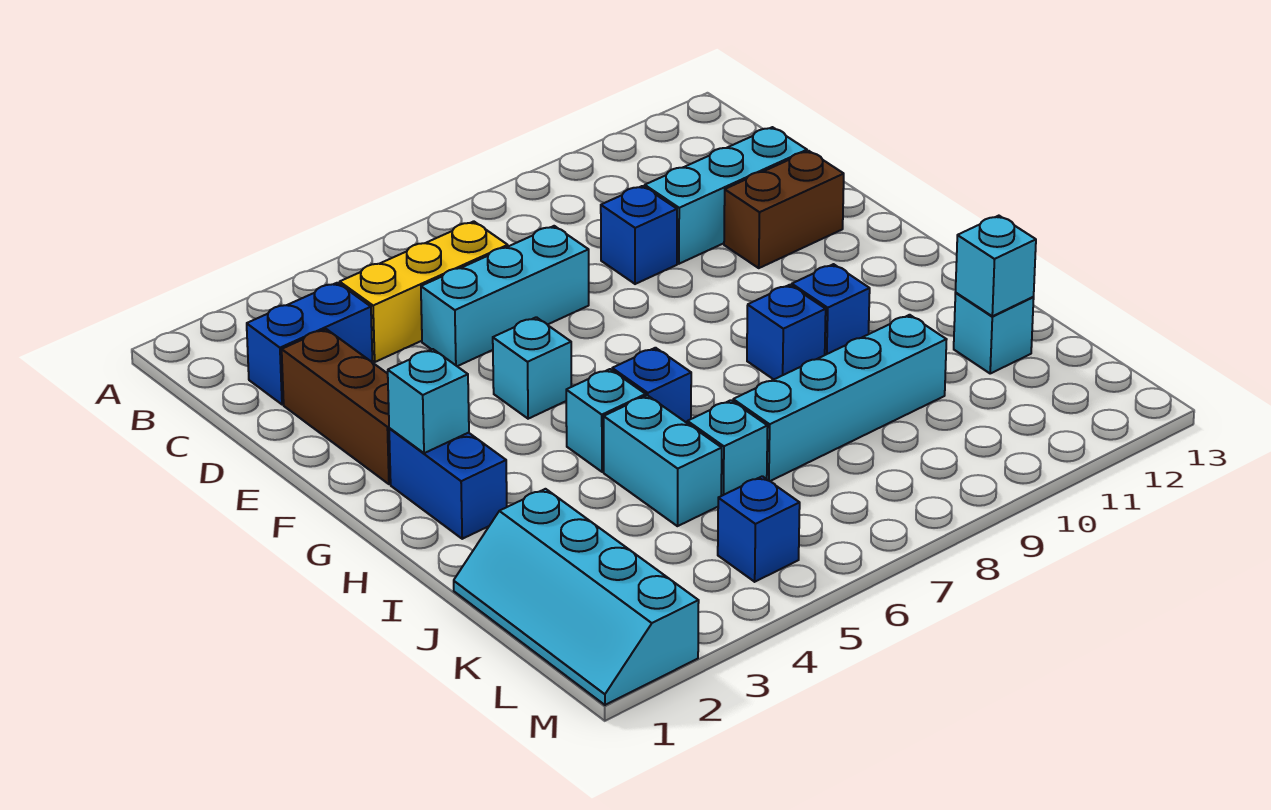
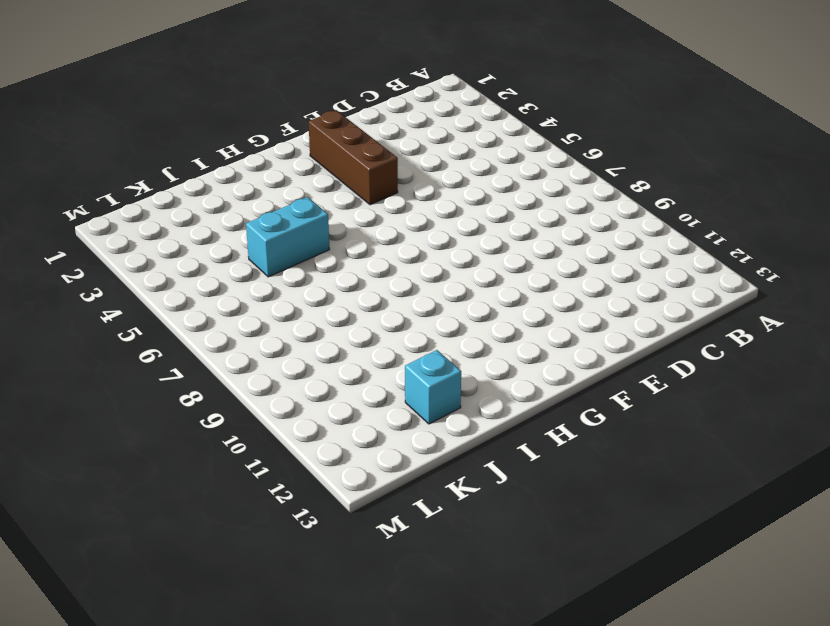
brown brick F2:F4 level 1 -> brown brick D2:F2 level 1
none -> blue brick C2:C3 level 1
none -> yellow brick C4:C6 level 1
none -> cyan brick D5:D7 level 1

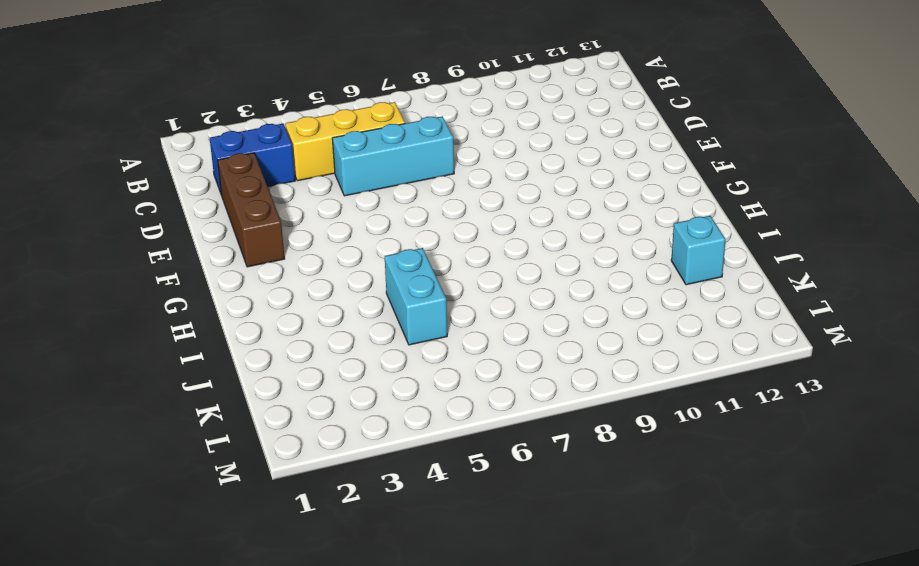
none -> blue brick D9 level 1
none -> cyan brick D10:D12 level 1
none -> brown brick E11:E12 level 1

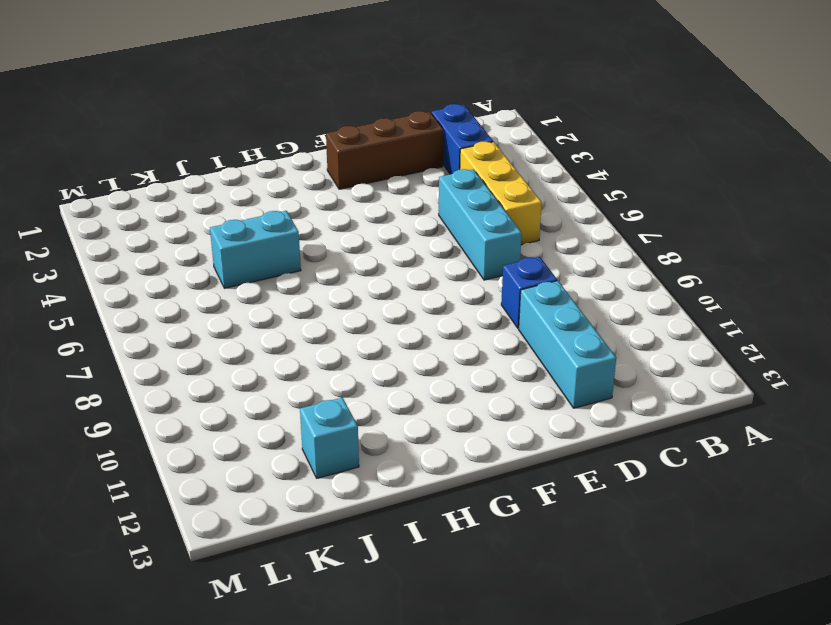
none -> brown brick E11:E12 level 1
none -> cyan brick F5 level 1
none -> blue brick G2:H2 level 1

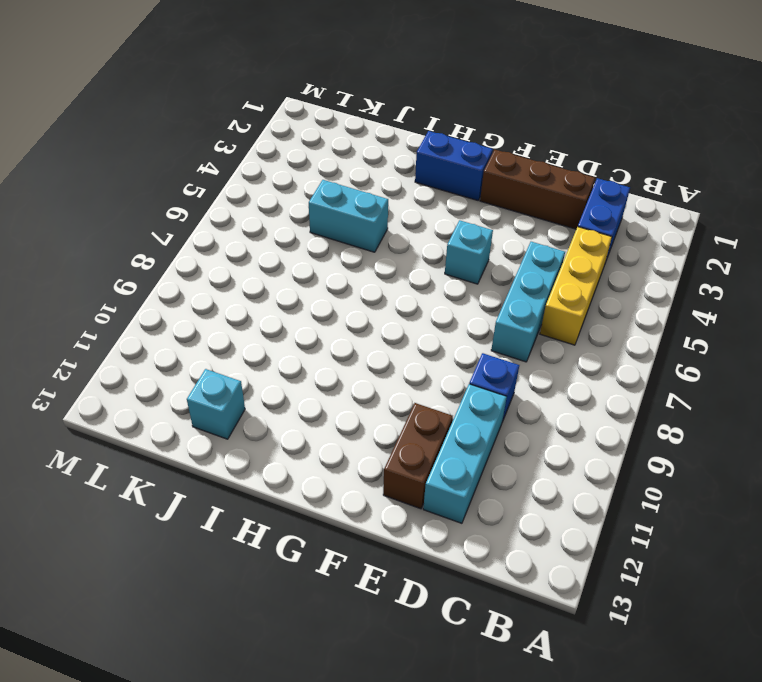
none -> cyan brick H5 level 1
none -> blue brick H6 level 1
none -> blue brick H9 level 1

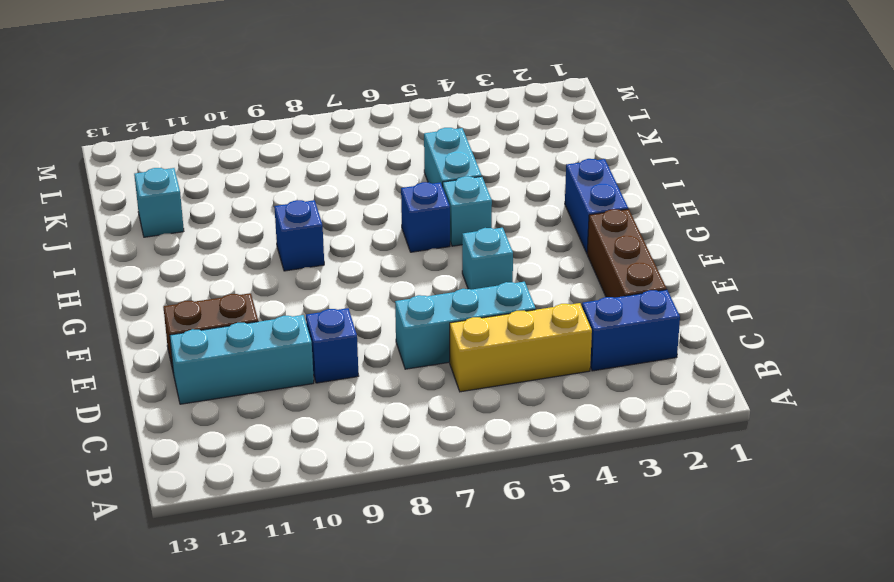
none -> blue brick H10 level 1
none -> cyan slope J1:M2 level 1 top 2
none -> cyan brick J6 level 1

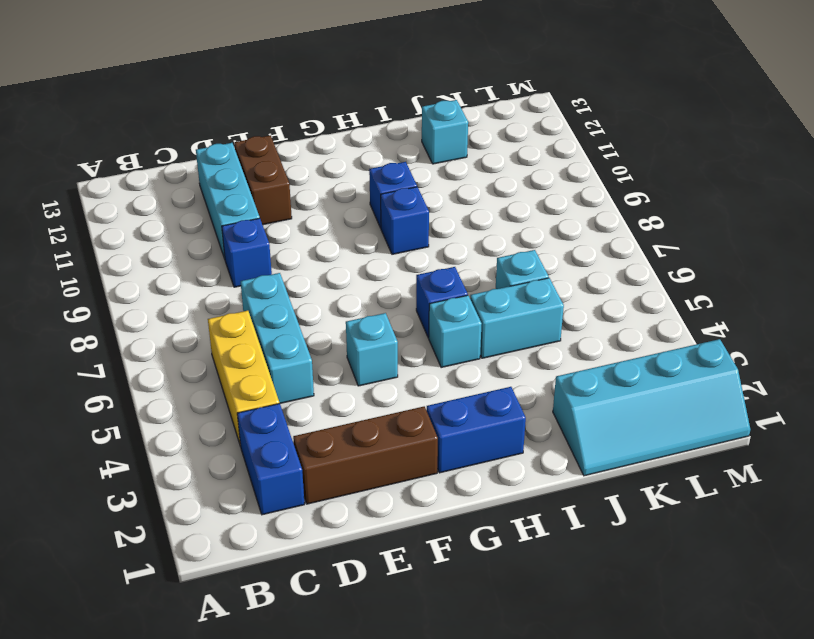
none -> cyan brick J7:J10 level 1
none -> blue brick L5 level 1
none -> cyan brick G2 level 2

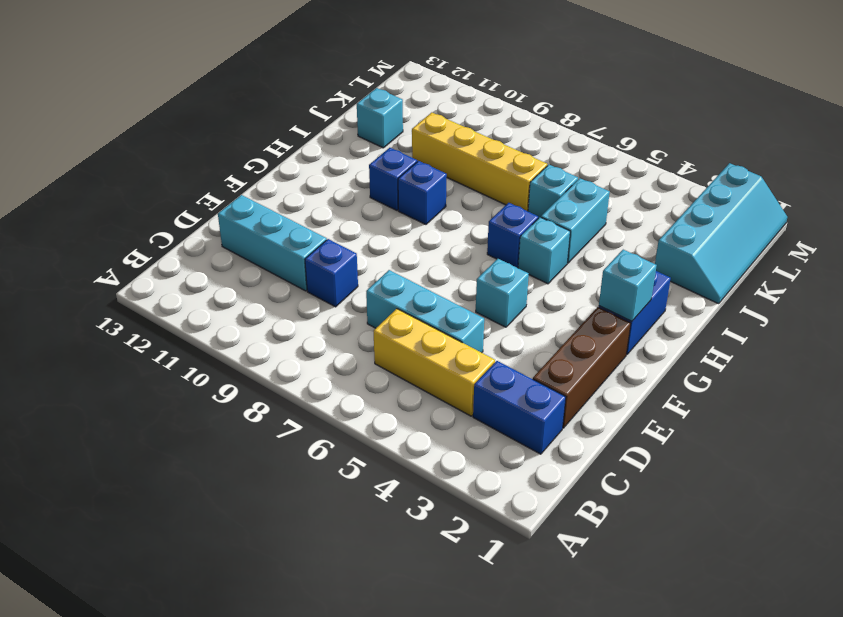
yellow brick J7:J10 level 1 -> cyan brick J7:J10 level 1
none -> brown brick E11:E12 level 1
none -> blue brick L5 level 1
none -> cyan brick J12 level 2

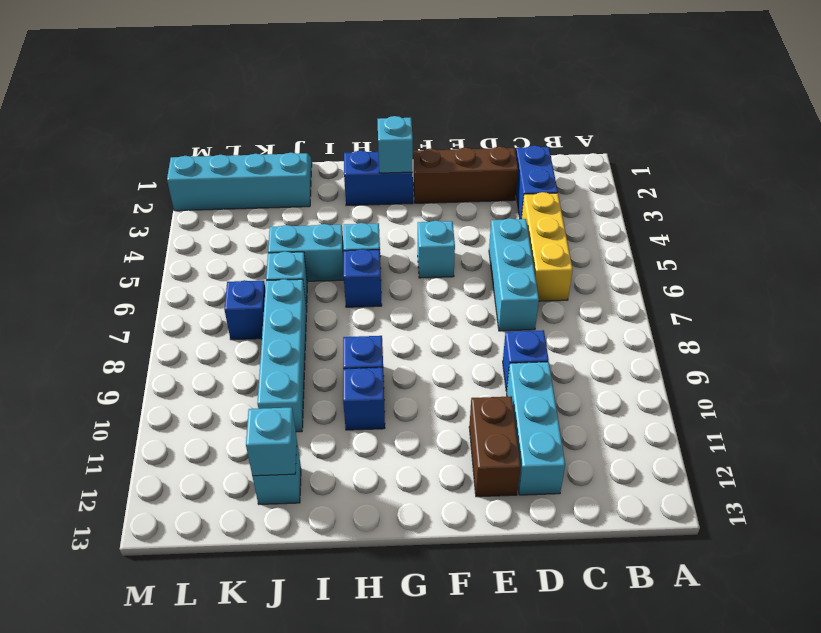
blue brick K7 level 1 -> blue brick L5 level 1

